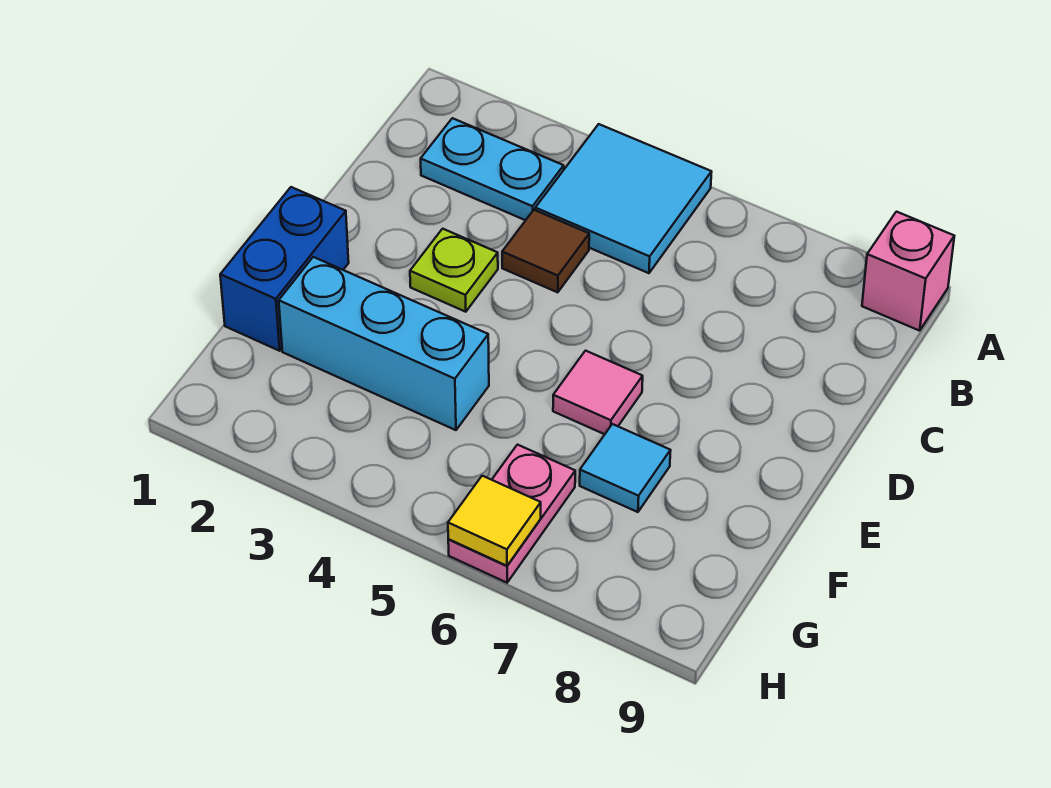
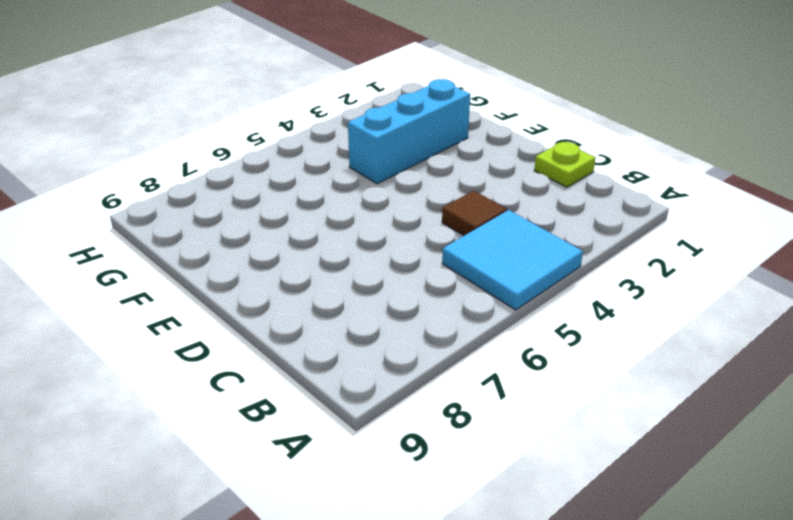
lime plate C1 level 1 -> lime plate D3 level 1
none -> pink brick A9 level 1
none -> cyan plate B2:B3 level 1

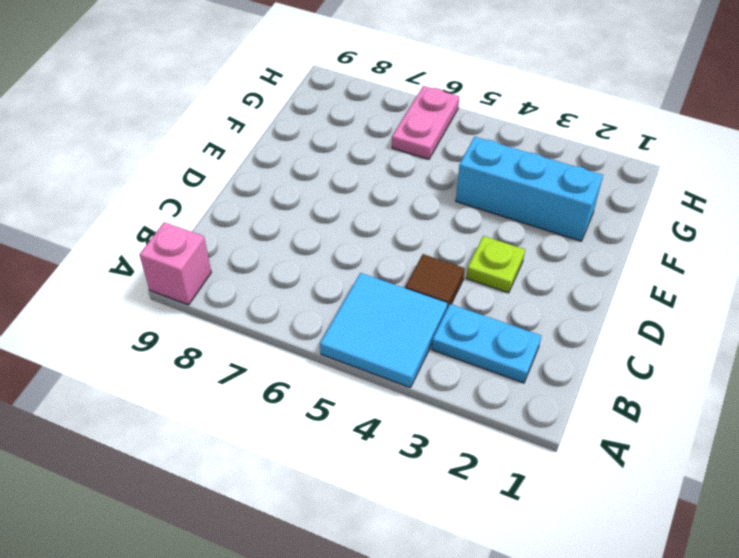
none -> blue brick E1:F1 level 1
none -> pink tile E6 level 1

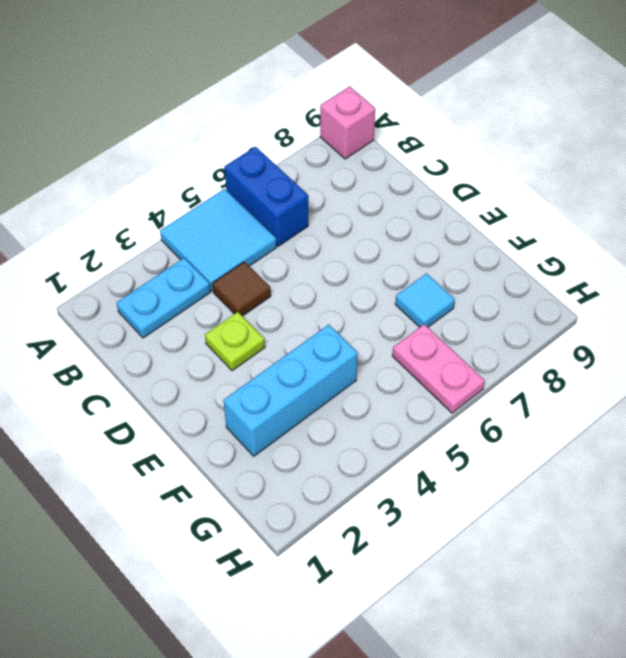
blue brick A6:B6 level 1 -> blue brick E1:F1 level 1
none -> pink tile E6 level 1
none -> yellow tile H6 level 2

